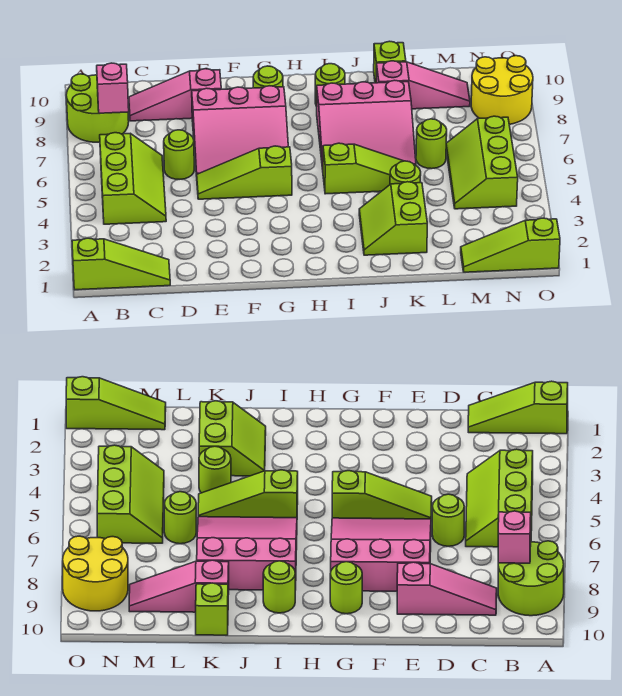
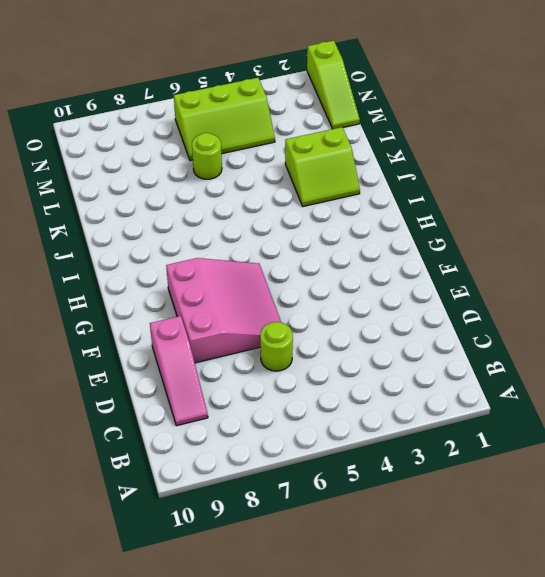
none -> lime slope A1:C1 level 1 top A
none -> lime round brick A8:B9 level 1
none -> lime slope B4:C6 level 1 top B

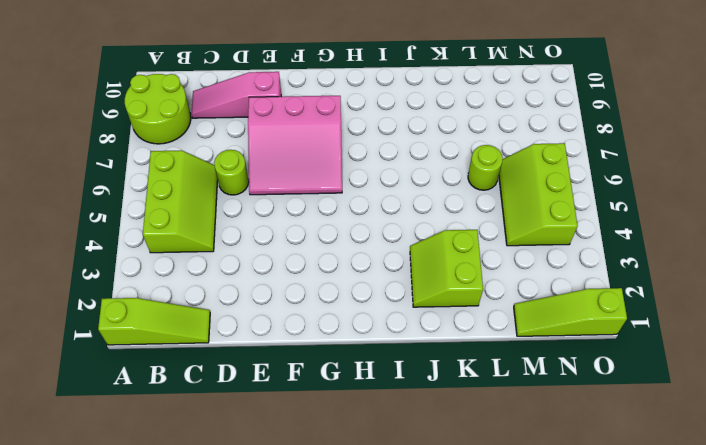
none -> lime slope E5:G5 level 1 top G
none -> lime round brick G9 level 1
none -> lime slope I5:K5 level 1 top I

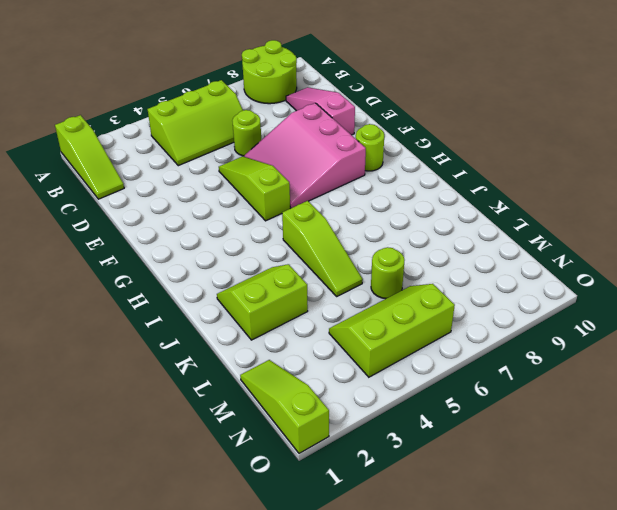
none -> pink slope I6:K8 level 1 top 8
none -> lime round brick I9 level 1
none -> lime round brick K4 level 1

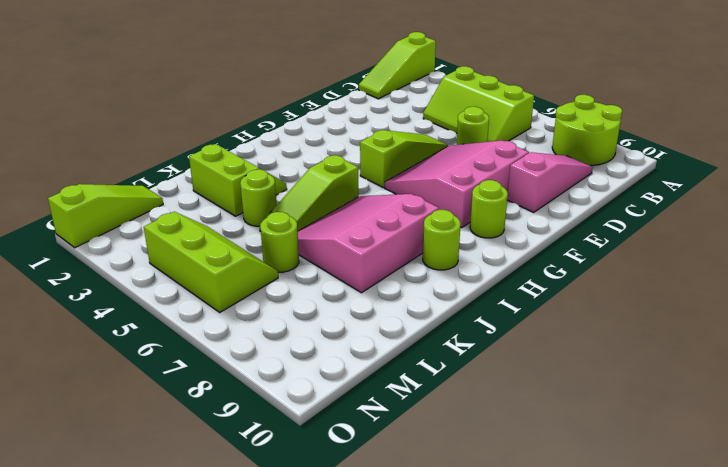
none -> pink slope K9:M9 level 1 top K
none -> lime brick K10 level 1
none -> yellow round brick N8:O9 level 1

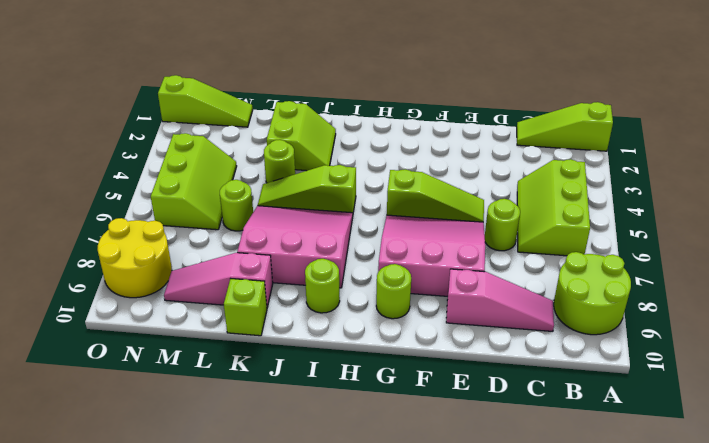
none -> pink brick B8 level 2

